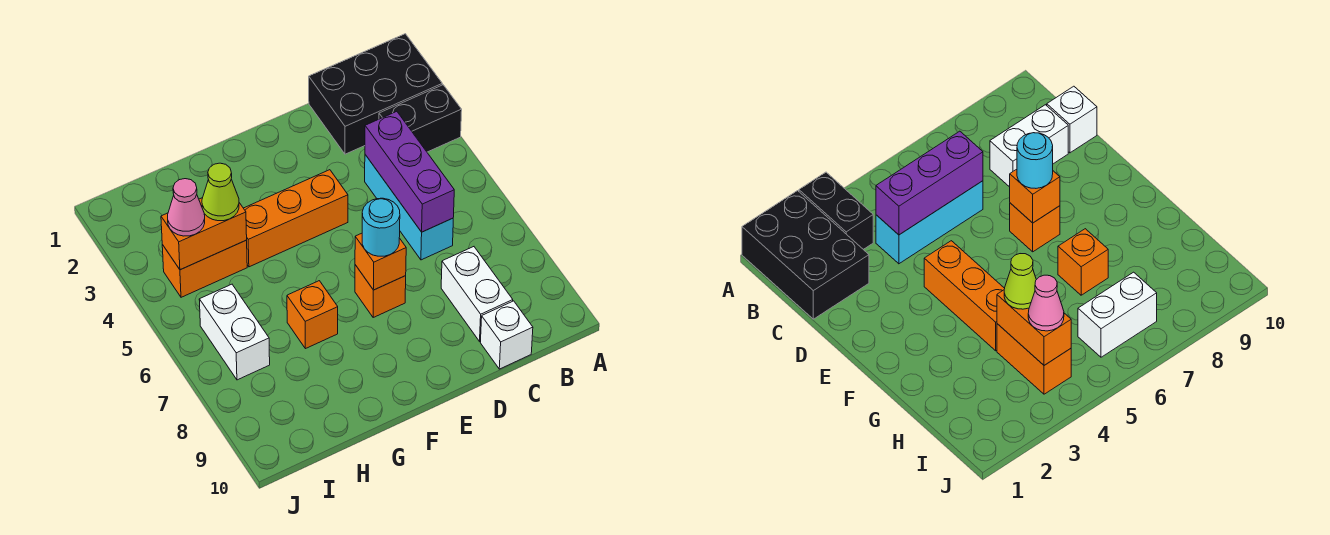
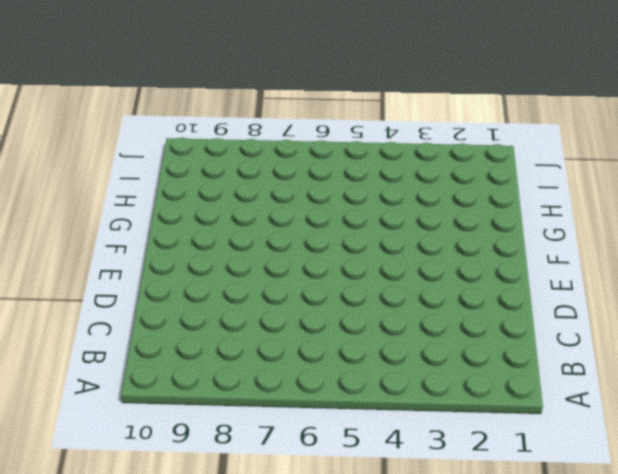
none -> black brick A1:C2 level 1
none -> black brick A3:B3 level 1
none -> cyan brick C4:C6 level 1

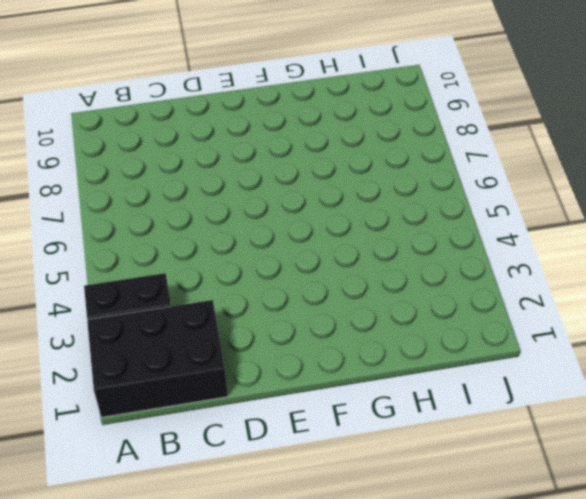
none -> cyan brick C4:C6 level 1
none -> white brick C8:C9 level 1
none -> white brick C10 level 1

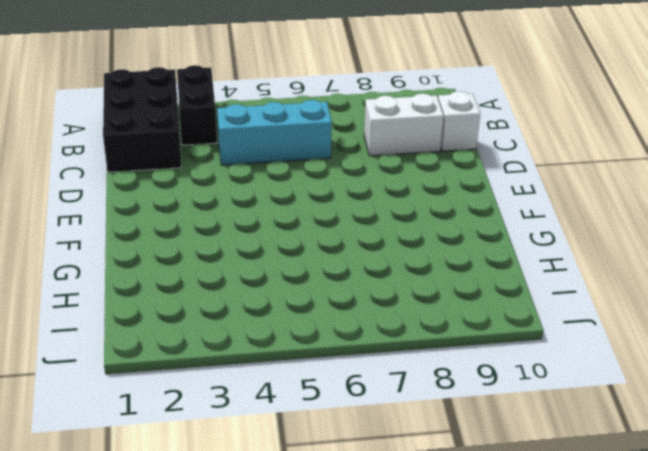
none -> orange brick E4:G4 level 1
none -> orange brick E7 level 1
none -> orange brick G7 level 1

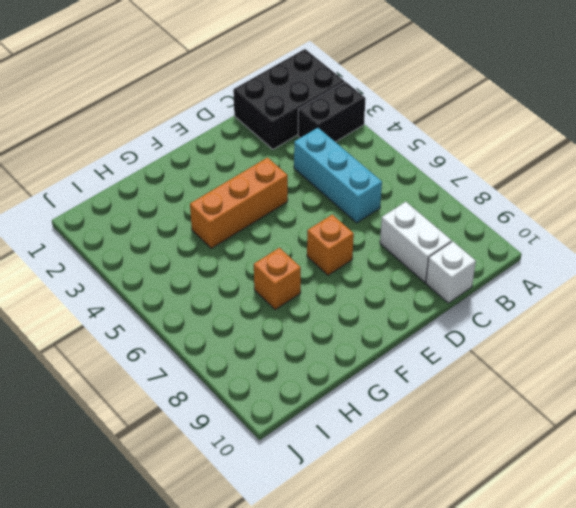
none -> orange brick H4:I4 level 1
none -> white brick I6:I7 level 1
none -> purple brick C4:C6 level 2

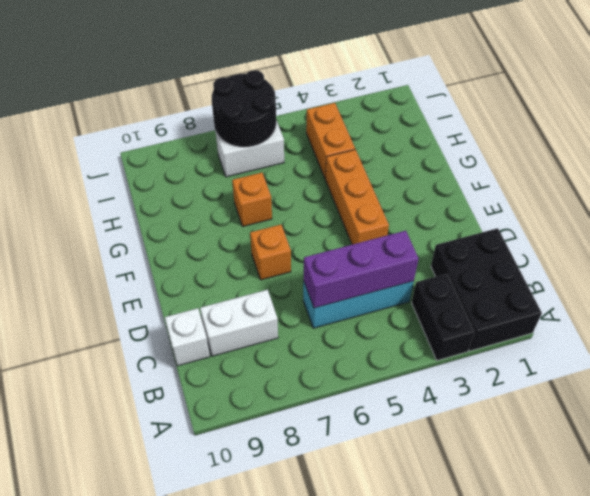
black round brick I6:J7 level 2 -> none
none -> orange brick E7 level 2
none -> orange brick H4:I4 level 2
none -> cyan round brick E7 level 3

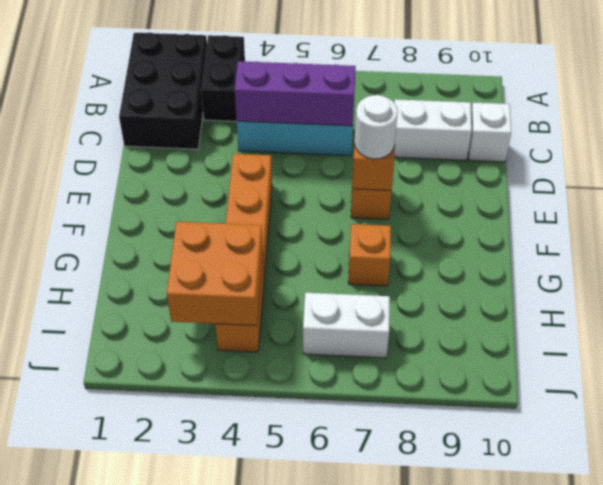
white round brick E7 level 3 -> cyan round brick E7 level 3
orange brick H3:I4 level 2 -> orange brick H4:I4 level 2
none -> lime cone H4 level 3
none -> pink cone I4 level 3

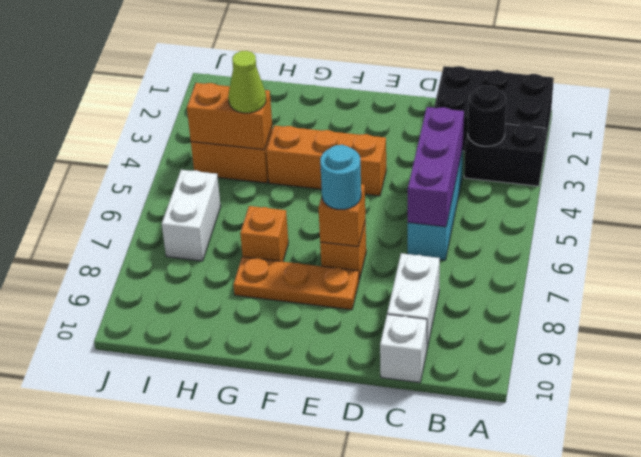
black round brick B3 level 2 -> none
orange plate E8:G8 level 1 -> none
none -> pink cone I4 level 3

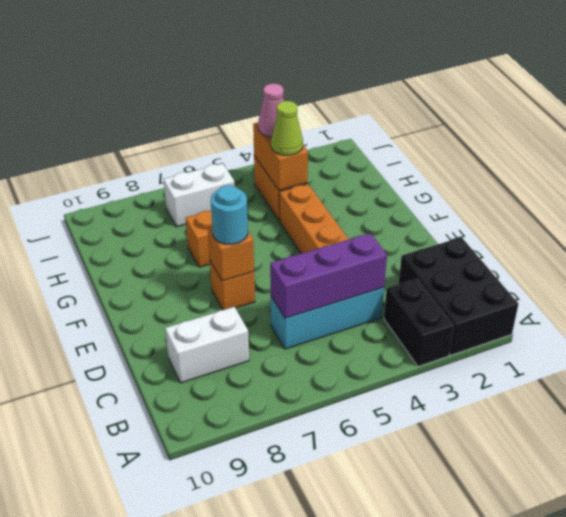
none -> white brick C10 level 1

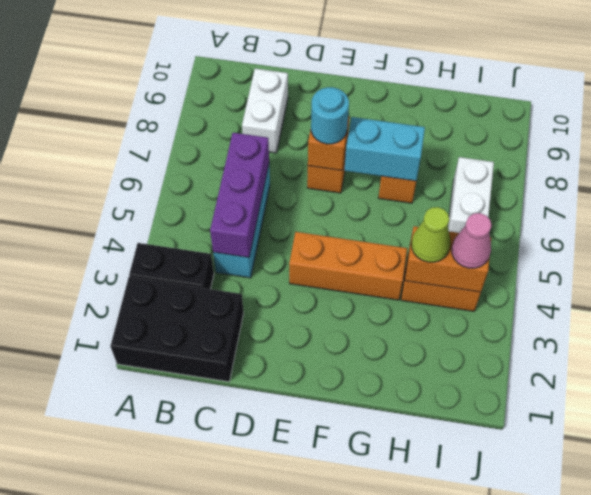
cyan brick F7:G7 level 2 -> none
none -> white brick C10 level 1

